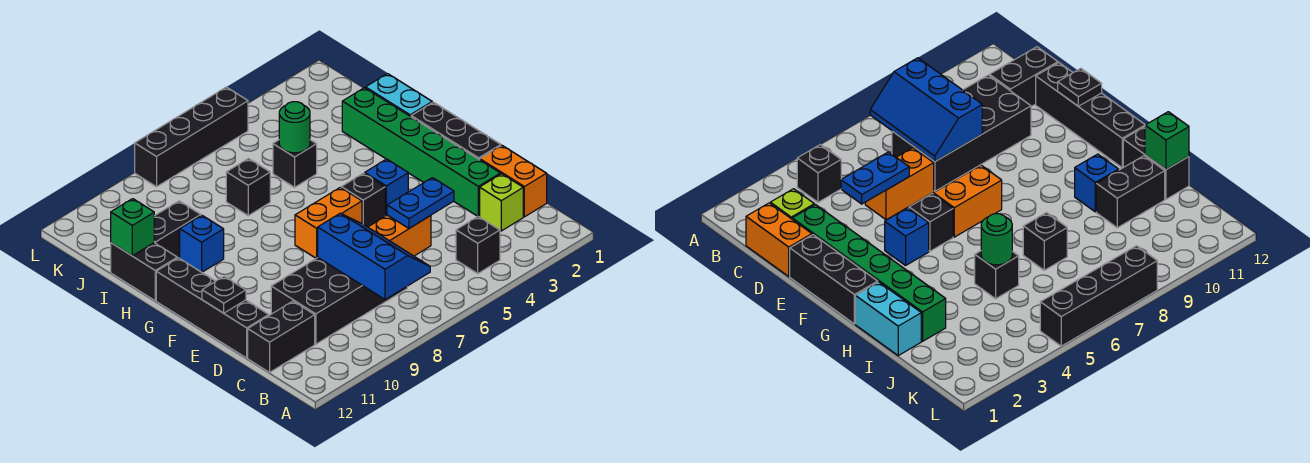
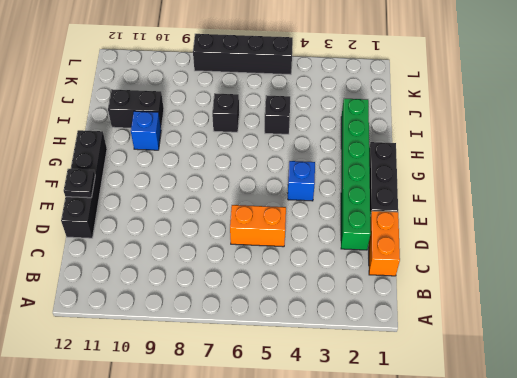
none -> black brick B4 level 1
none -> lime brick C2 level 1
none -> black brick C7:D10 level 1

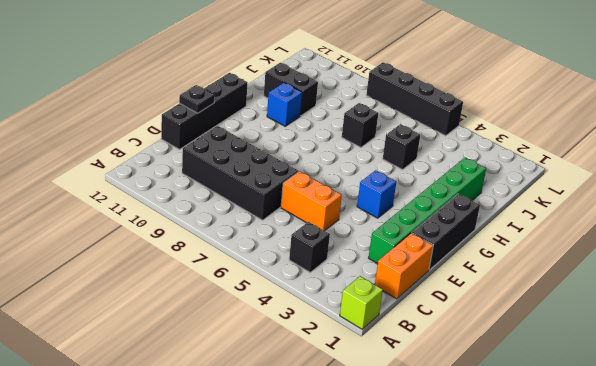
lime brick A1 level 1 -> lime brick C2 level 1
none -> black brick C11:C12 level 1
none -> black brick F5 level 1
none -> orange brick F6:F7 level 1

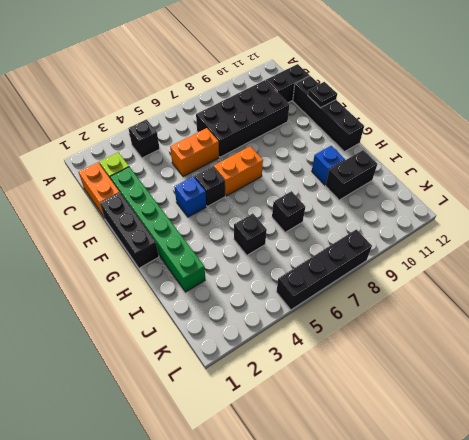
none -> cyan brick H1:I1 level 1
none -> black brick H12:I12 level 1
none -> blue slope B7:D8 level 2 top 8

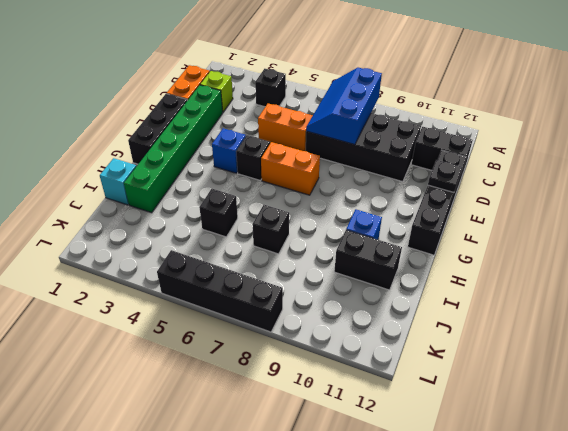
cyan brick I1 level 1 -> cyan brick H1:I1 level 1
none -> black brick H12:I12 level 1
none -> blue plate D4:D5 level 2
none -> green round brick I5 level 2

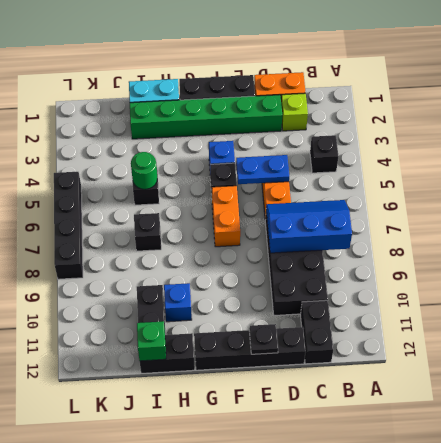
blue plate D5:E5 level 2 -> blue plate D4:D5 level 2

